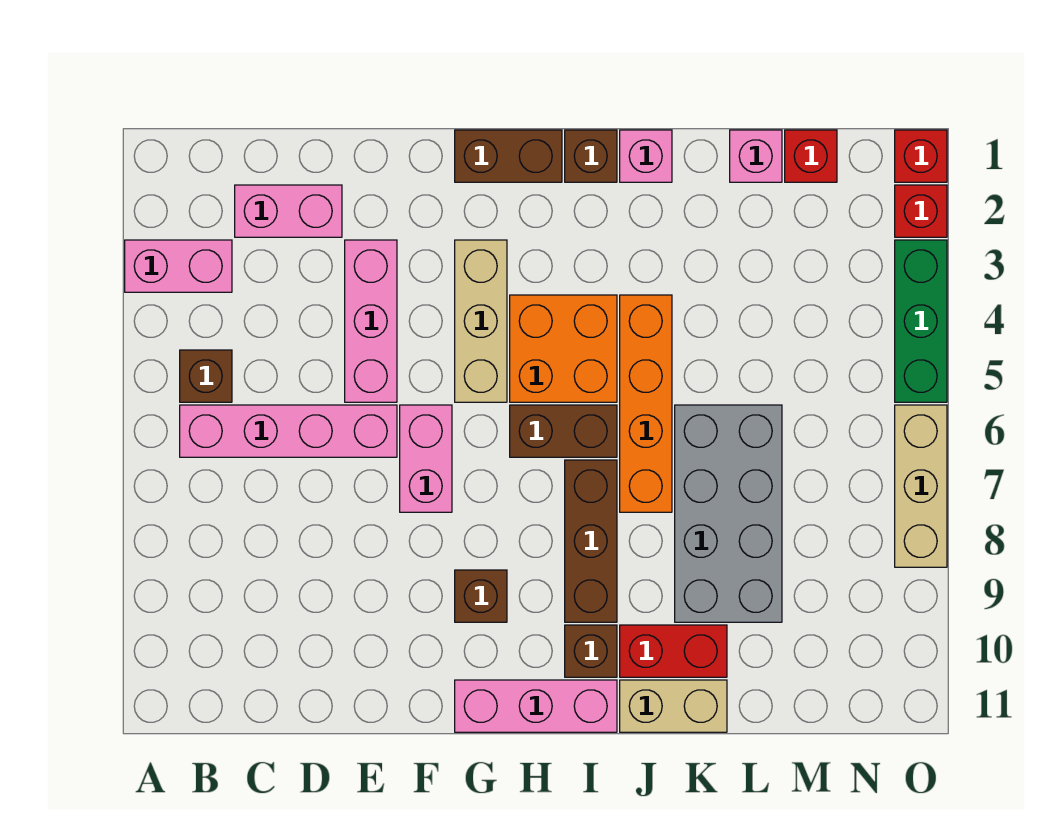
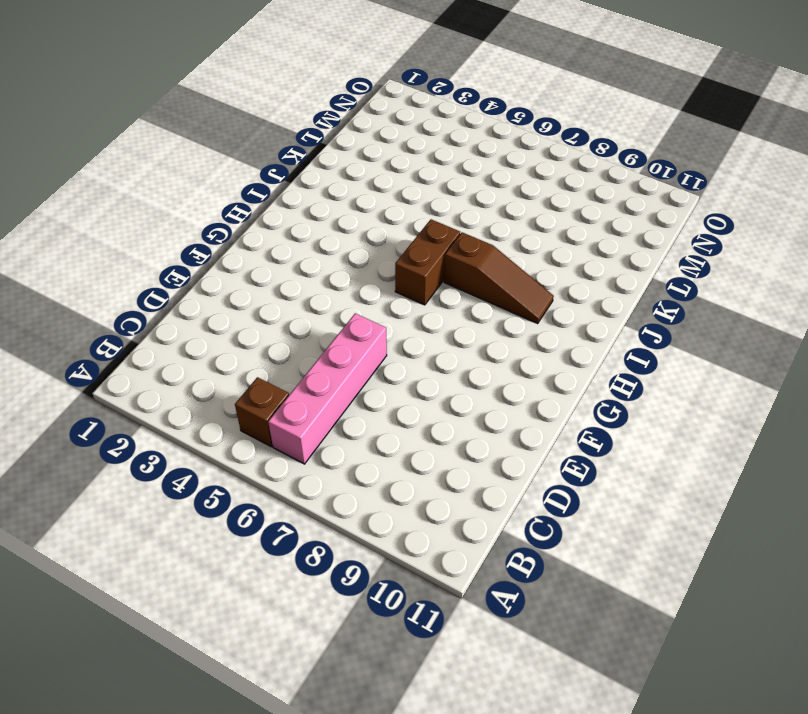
brown slope I7:I9 level 1 top 7 -> brown brick I7:I9 level 1
none -> pink brick A3:B3 level 1
none -> pink brick C2:D2 level 1
none -> pink brick E3:E5 level 1

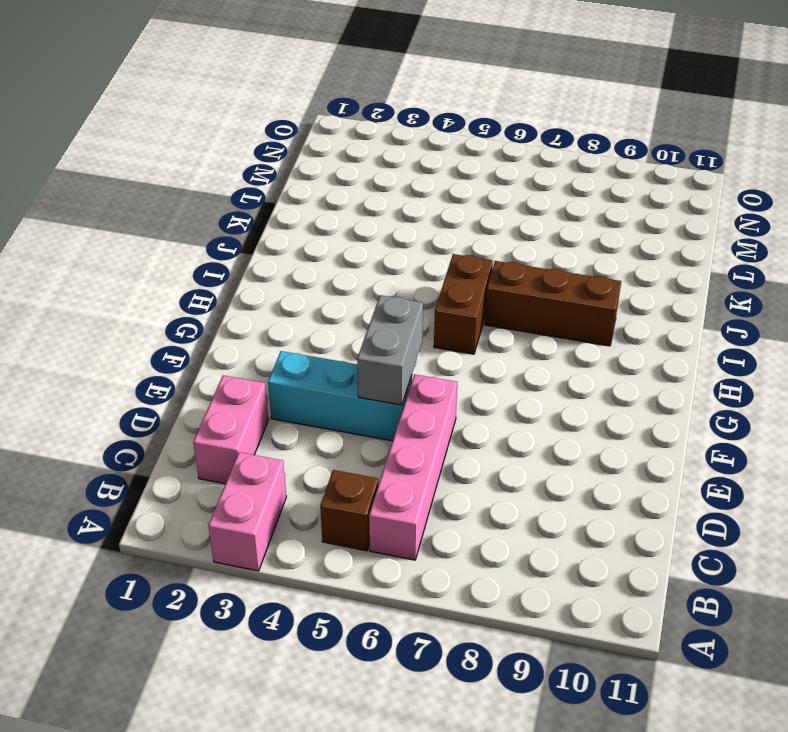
cyan brick E3:E5 level 1 -> pink brick E3:E5 level 1
grey brick E5:F5 level 2 -> none
none -> pink brick F6:F7 level 1
none -> brown brick G1:H1 level 1
none -> tan brick G3:G5 level 1

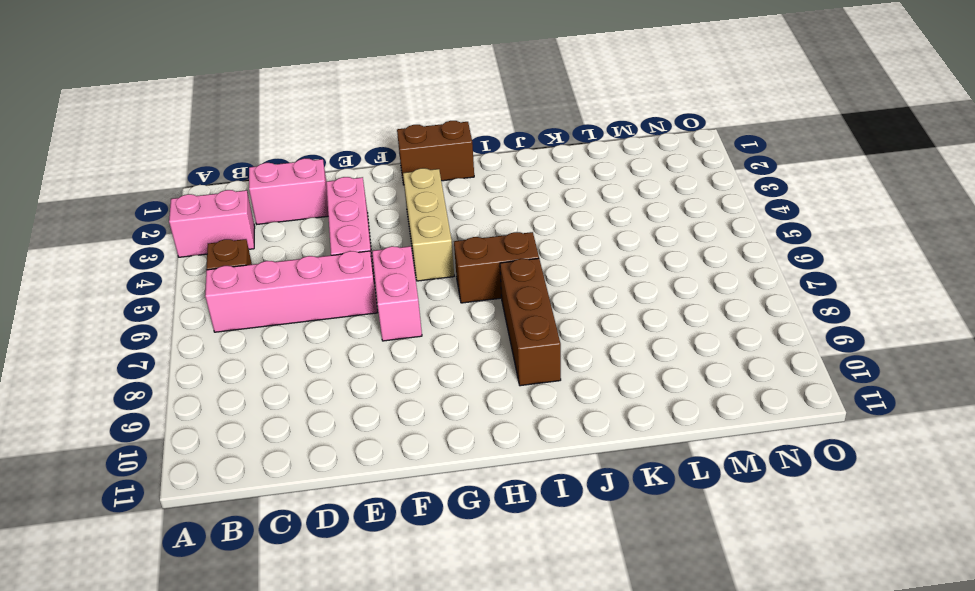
none -> brown brick G9 level 1
none -> pink brick G11:I11 level 1
none -> orange brick H4:I5 level 1

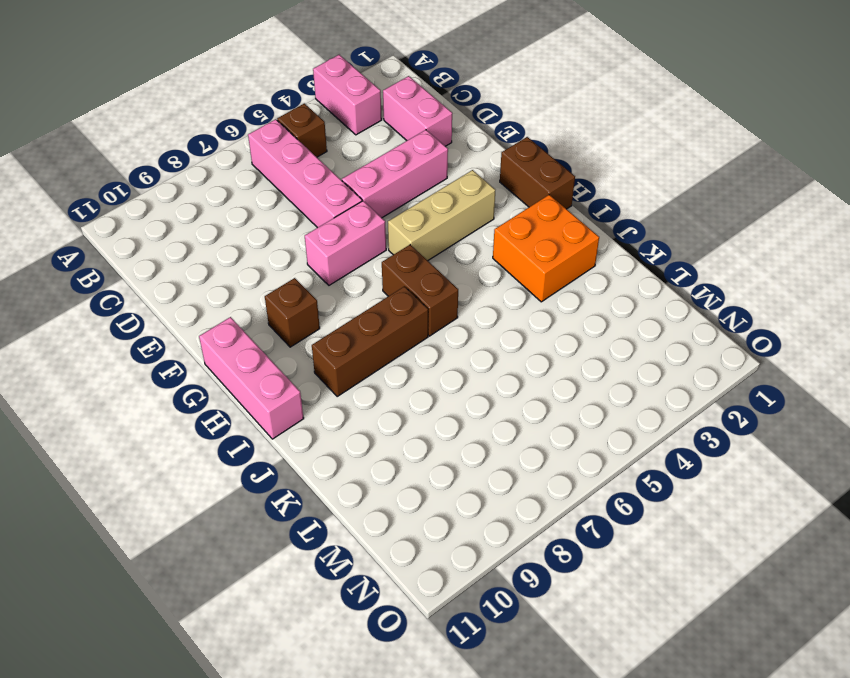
orange brick I2:J3 level 1 -> orange brick H4:I5 level 1
none -> brown brick I1 level 1
none -> brown brick I10 level 1
none -> pink brick J1 level 1

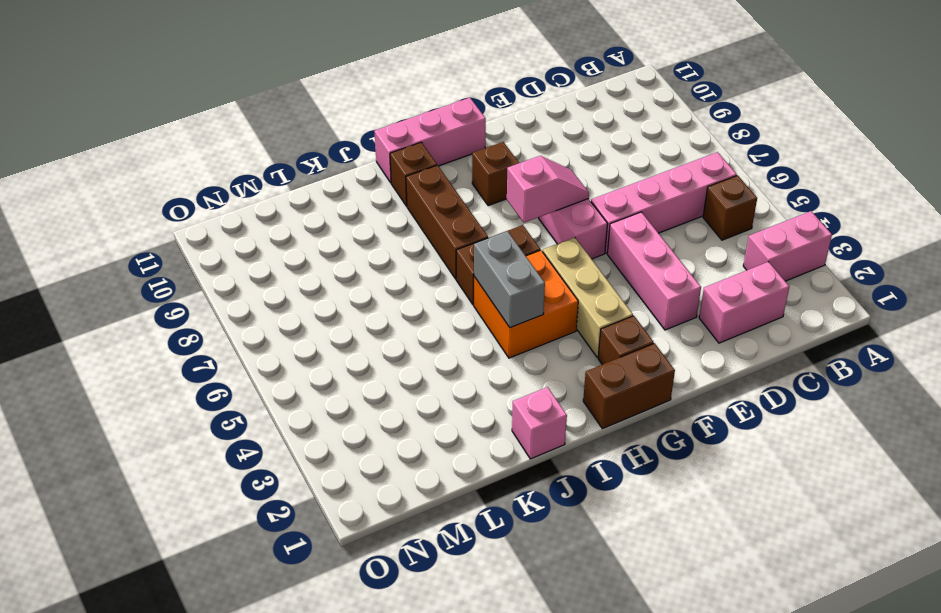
pink slope F7:G7 level 2 top G -> none
brown brick G2 level 1 -> brown brick I1 level 1
grey brick I4:I5 level 2 -> none
none -> orange brick J4:J7 level 1
none -> red brick J10:K10 level 1
none -> tan brick J11:K11 level 1

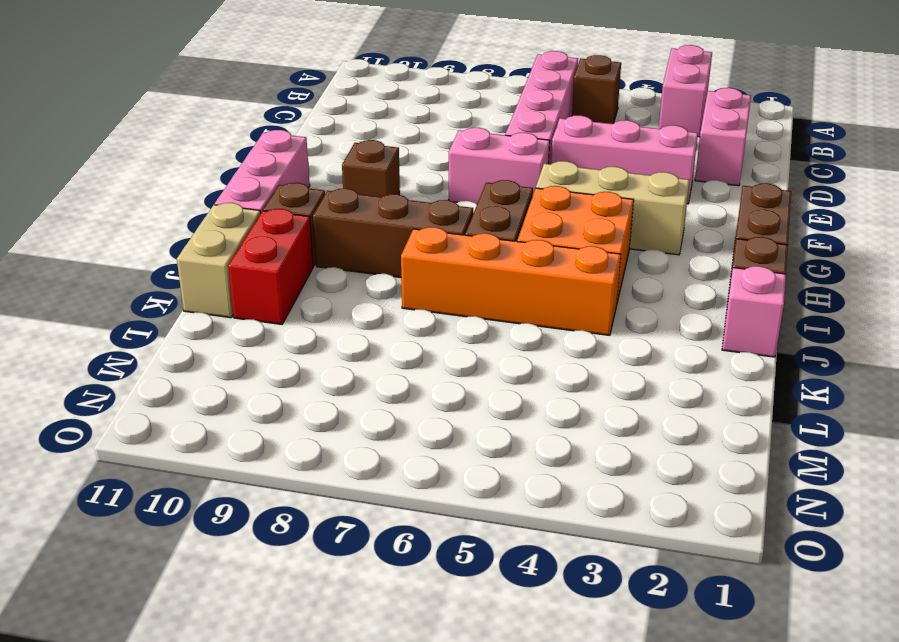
none -> grey brick K6:L9 level 1
none -> pink brick L1 level 1
none -> red brick M1 level 1

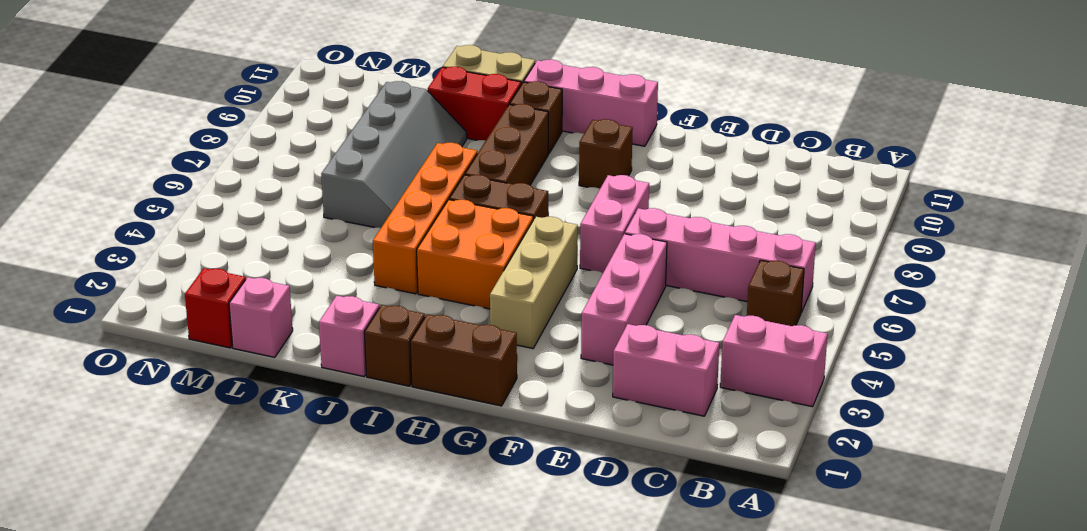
grey slope K6:L9 level 1 top L -> grey brick K6:L9 level 1
none -> red brick O1 level 1
none -> red brick O2 level 1
none -> green brick O3:O5 level 1

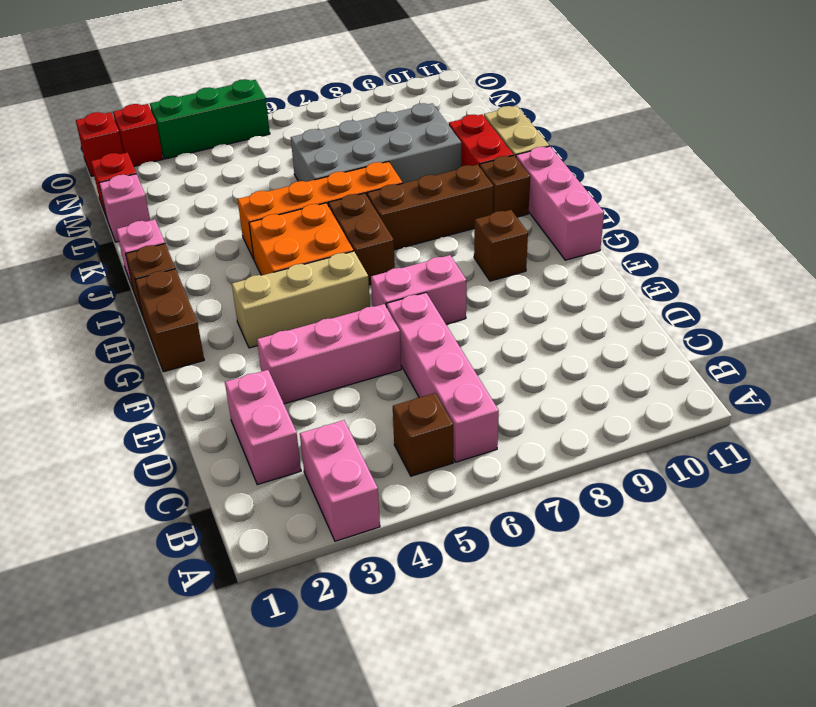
none -> tan brick O6:O8 level 1

